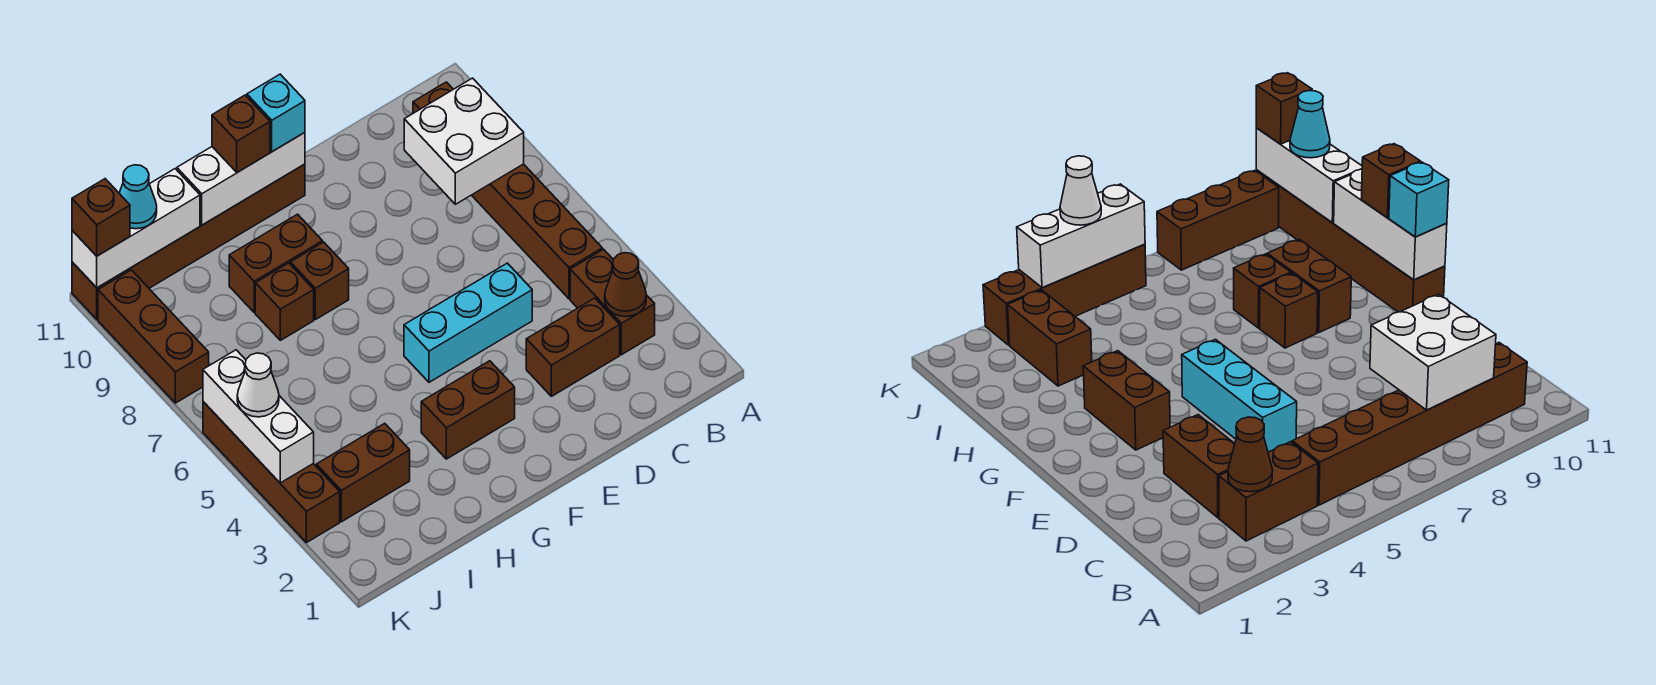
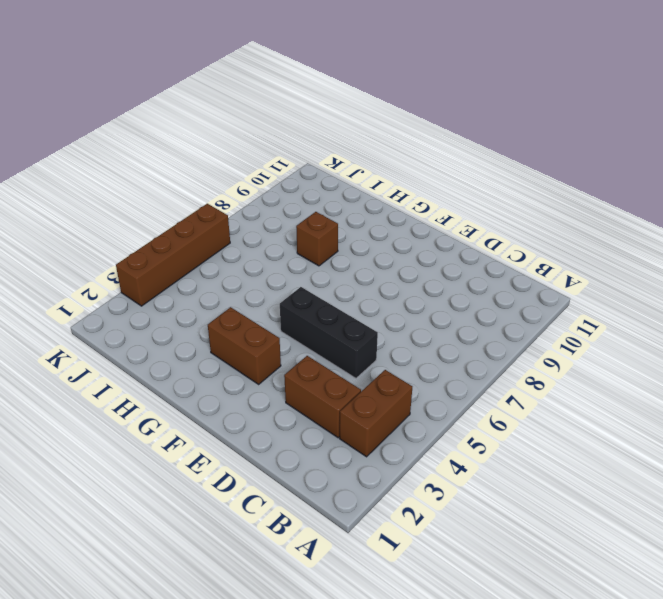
black brick D5:F5 level 1 -> cyan brick D5:F5 level 1
none -> brown brick B5:B10 level 1
none -> brown brick F11:K11 level 1
none -> brown brick G8 level 1

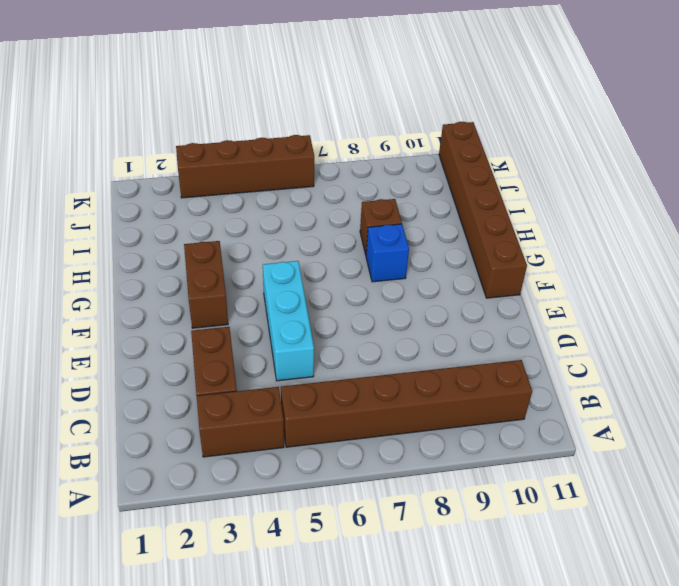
blue brick G8 level 1 -> brown brick G8 level 1
none -> brown brick G9:H9 level 1
none -> brown brick I3:J3 level 1
none -> brown brick K8:K10 level 1

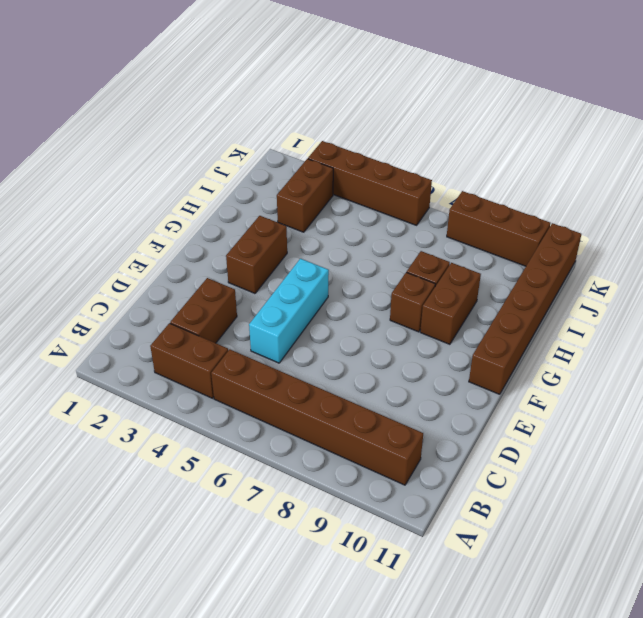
none -> brown cone B3 level 2
none -> white brick B8:C9 level 2
none -> white brick F11:H11 level 2

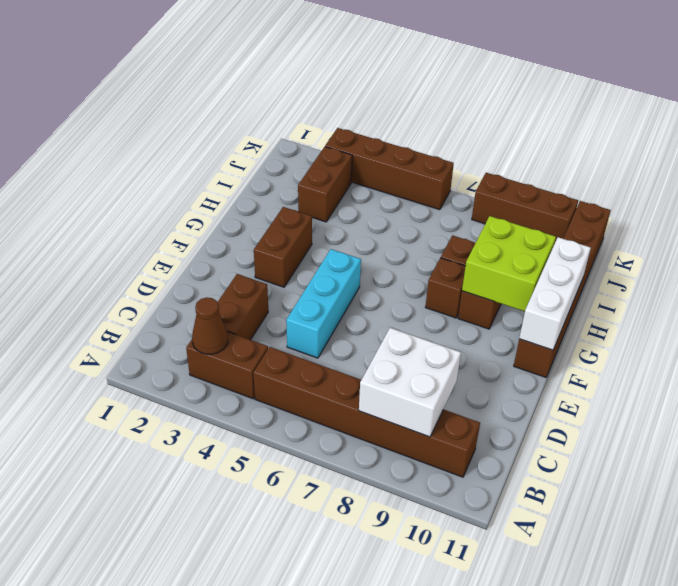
lime brick G9:H10 level 2 -> none
none -> white brick I11:K11 level 2
none -> white brick K4:K6 level 2
none -> cyan brick F11 level 3

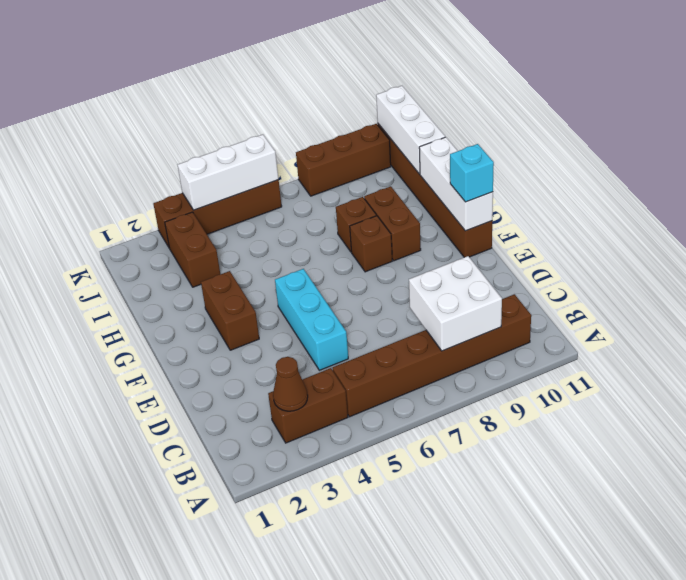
none -> brown brick C3:D3 level 1
none -> brown brick G11 level 3
none -> cyan cone J11 level 3

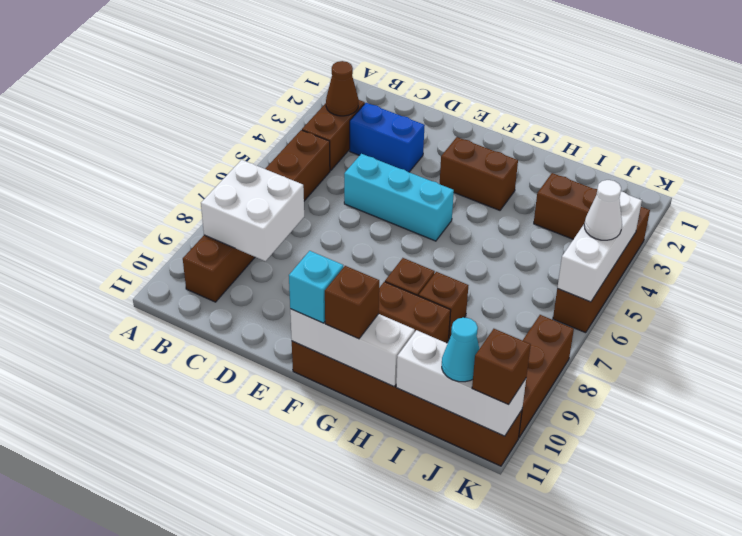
blue brick C3:D3 level 1 -> brown brick C3:D3 level 1

